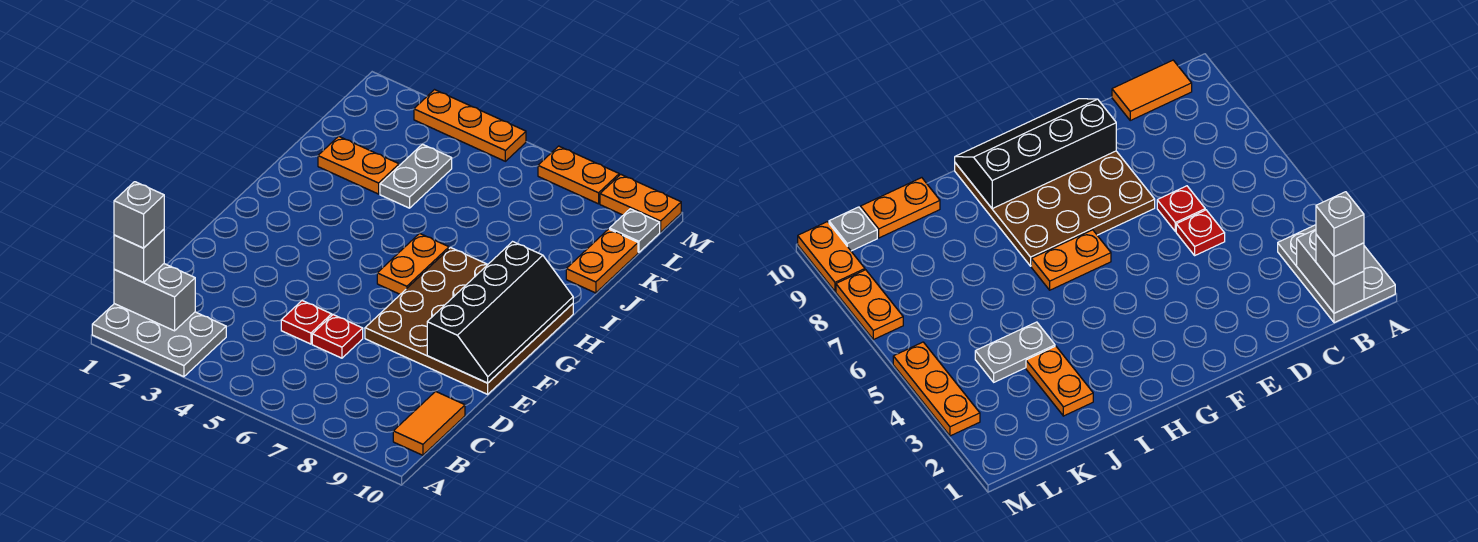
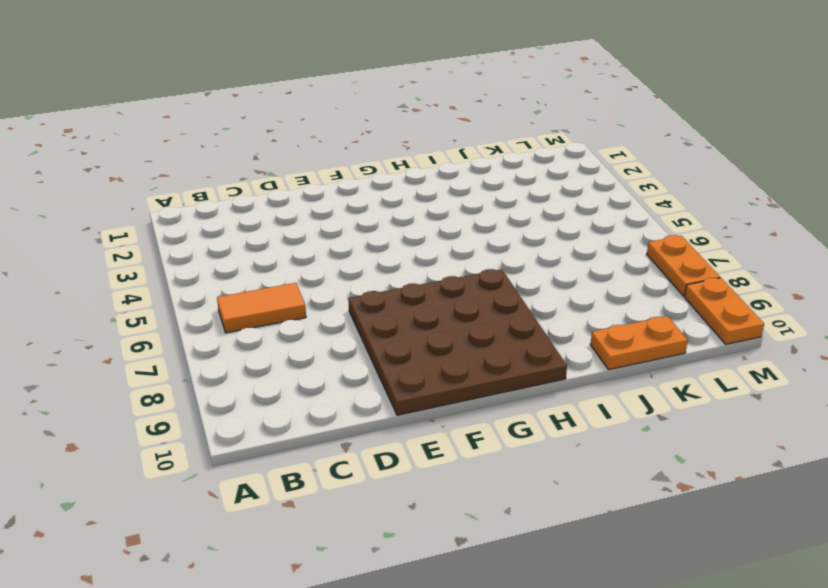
orange tile B6:C6 level 1 -> orange tile B10:C10 level 1
none -> grey plate A1:B3 level 1
none -> red plate D5 level 1
none -> red plate D6 level 1

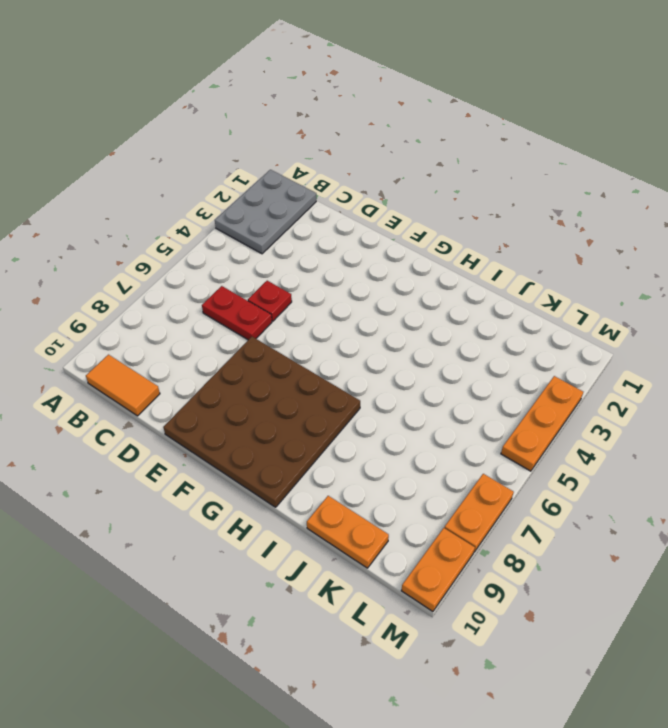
red plate C6:D6 level 1 -> red plate D6 level 1
none -> orange plate G6:H6 level 1
none -> orange plate J2:J3 level 1
none -> grey plate J4:K4 level 1

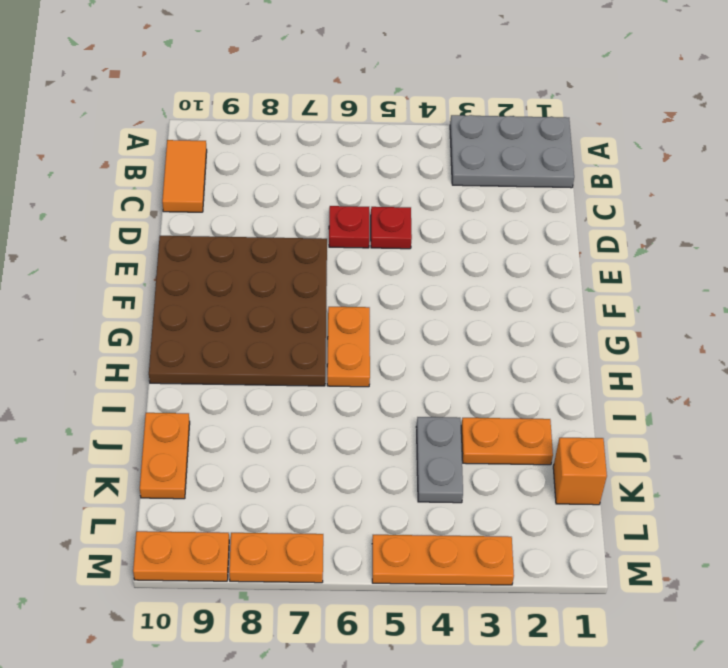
orange brick K1 level 1 -> none
none -> grey plate L10 level 1
none -> grey brick B1:B2 level 2
none -> black slope E9:H10 level 2 top 9

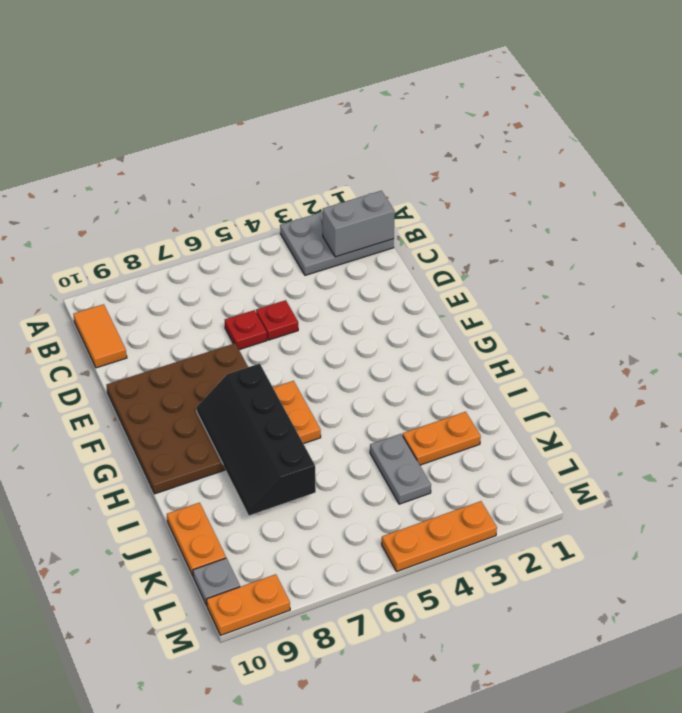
black slope G7:J8 level 2 top 7 -> black slope E9:H10 level 2 top 9
none -> orange plate M7:M8 level 1
none -> grey brick B1 level 3
none -> grey brick B1 level 4

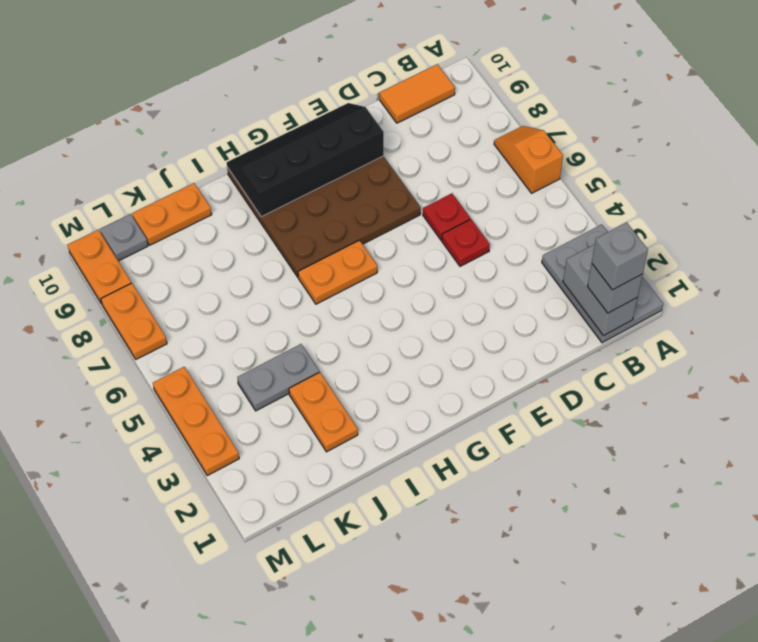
orange slope A6:A7 level 1 top 6 -> none

